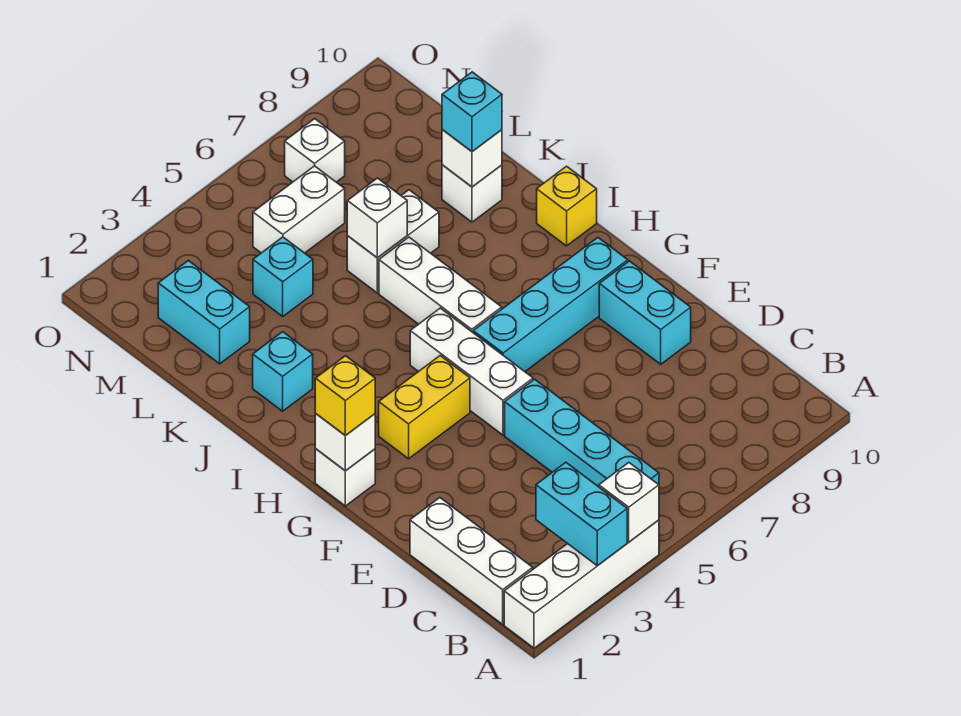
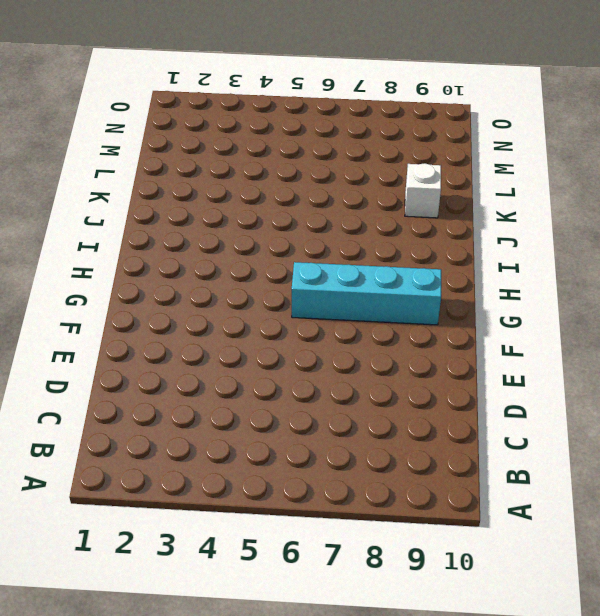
none -> white brick A1:A4 level 1
none -> white brick B1:D1 level 1
none -> cyan brick B5:E5 level 1

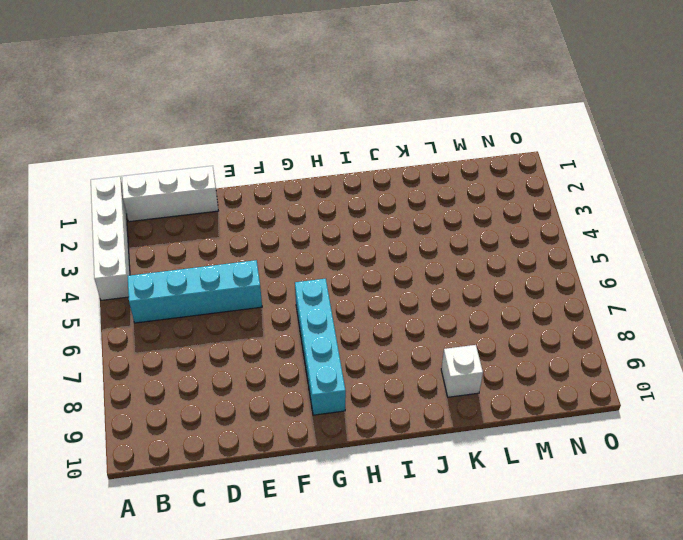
none -> cyan brick E9:F9 level 1
none -> white brick F5:H5 level 1
none -> white brick G1 level 1

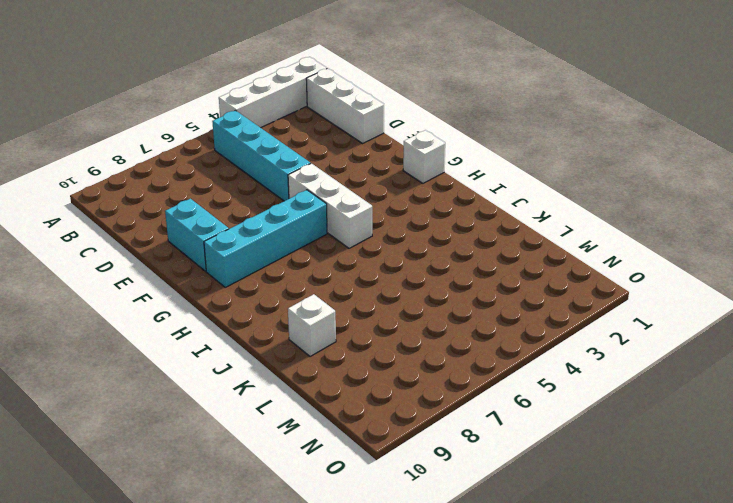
none -> yellow brick G3:G4 level 1
none -> white brick H6:J6 level 1
none -> yellow brick I10 level 1

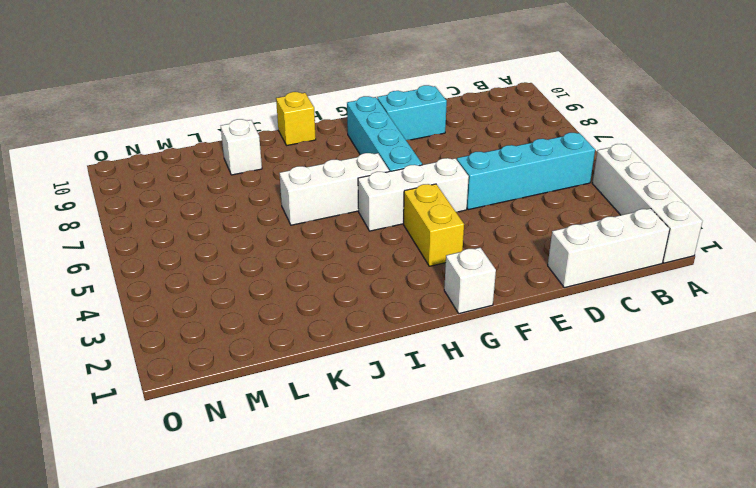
none -> cyan brick J2 level 1
none -> white brick K6:K7 level 1
none -> cyan brick L2:M2 level 1

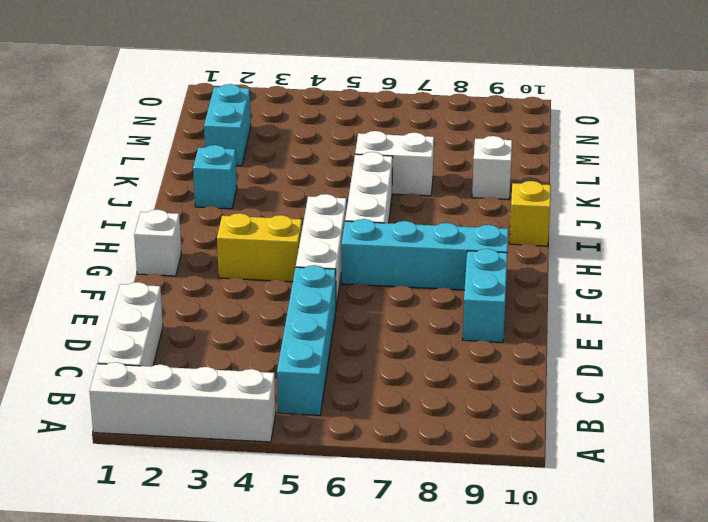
none -> cyan brick L4 level 1
none -> white brick M5:M6 level 1
none -> white brick N7 level 1

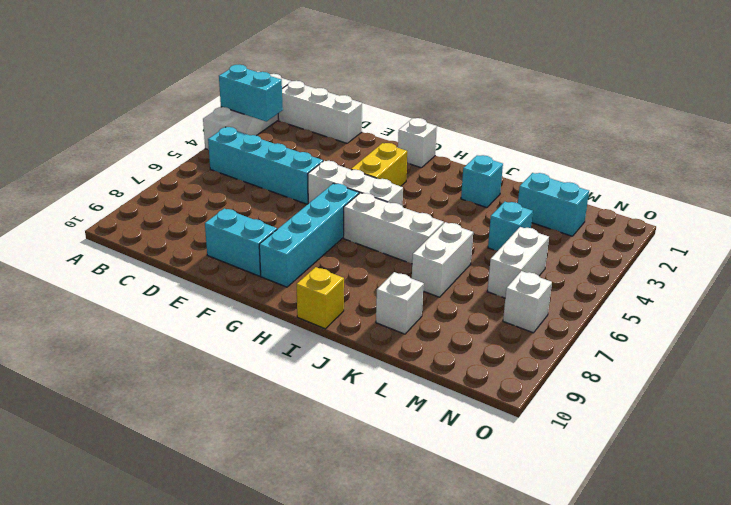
none -> white brick A4 level 2
none -> white brick G1 level 2
none -> white brick K6 level 2

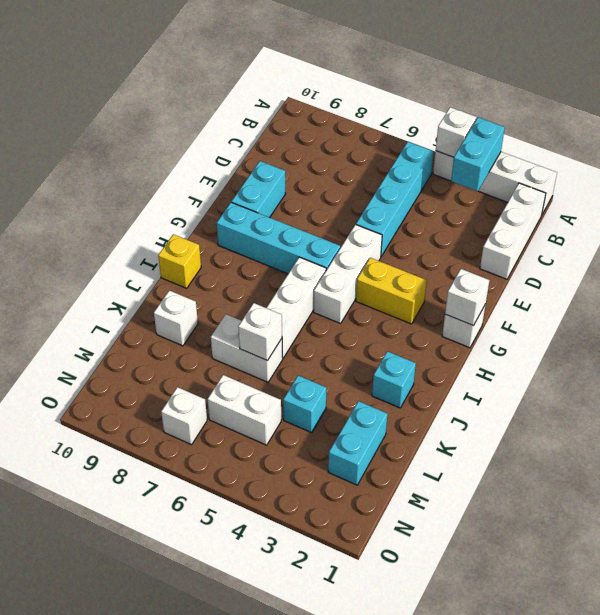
none -> white brick K9 level 2
none -> yellow brick G1 level 3
none -> cyan brick K9 level 3

